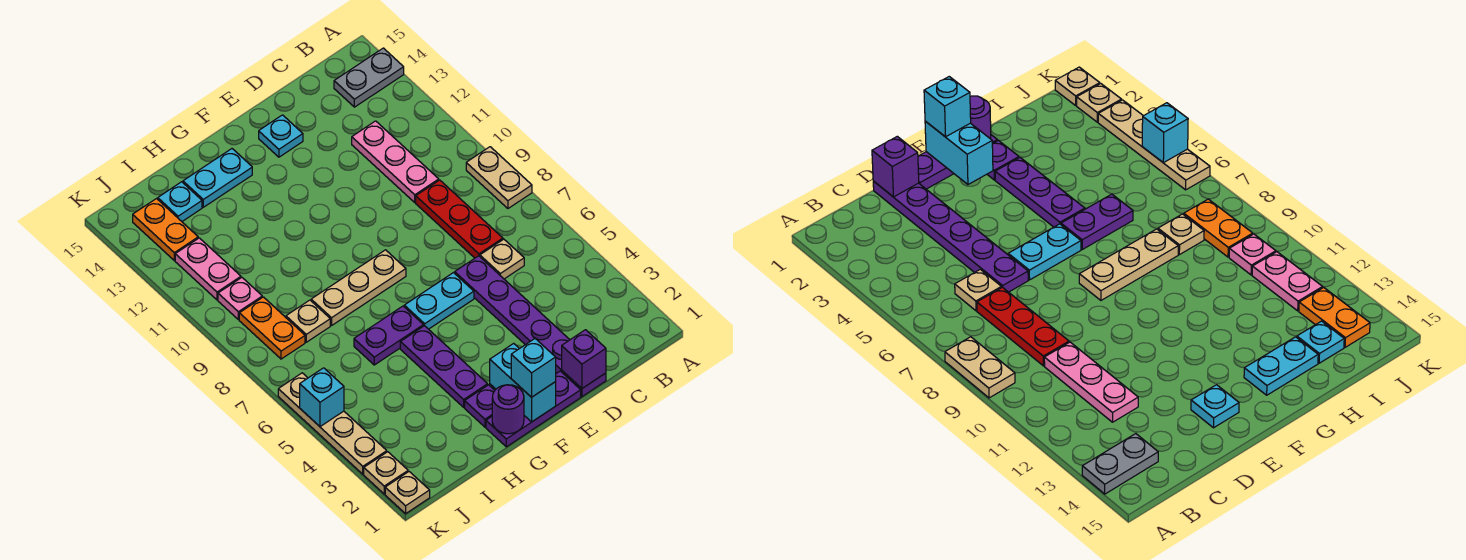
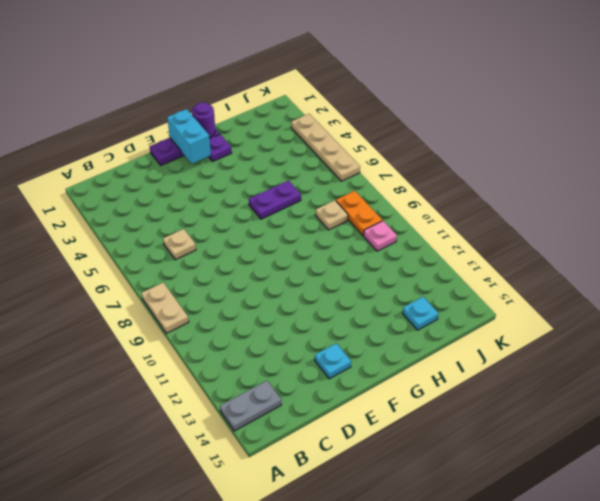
none -> red plate C7:C9 level 1
none -> pink plate C10:C12 level 1
none -> purple plate D1:D6 level 1

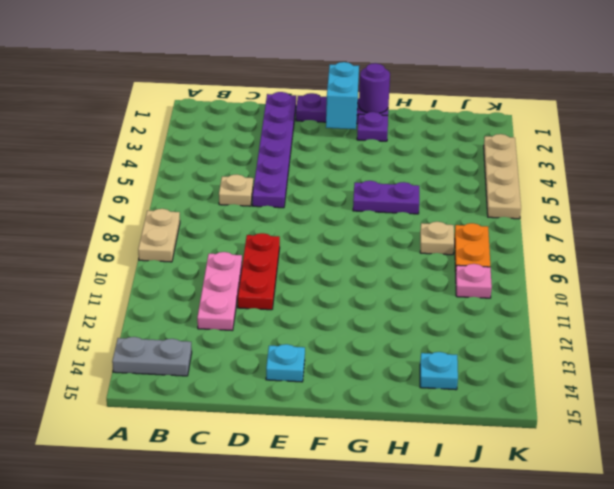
red plate D9:D11 level 1 -> red plate C7:C9 level 1
none -> cyan plate E6:F6 level 1
none -> tan plate F8:H8 level 1
none -> purple plate G3:G5 level 1

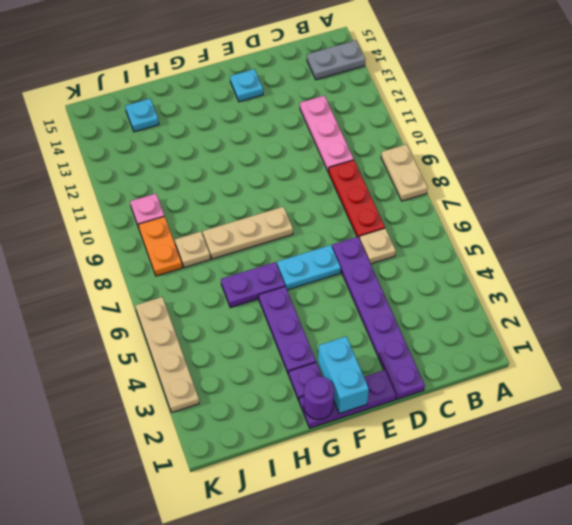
none -> cyan plate G14:H14 level 1
none -> pink plate J11:J12 level 1
none -> orange plate J13:J14 level 1

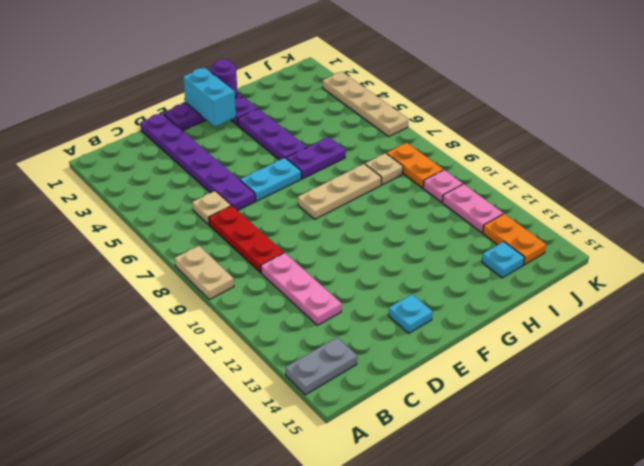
none -> cyan plate G14:H14 level 1
none -> tan plate K1 level 1
none -> tan plate K2 level 1

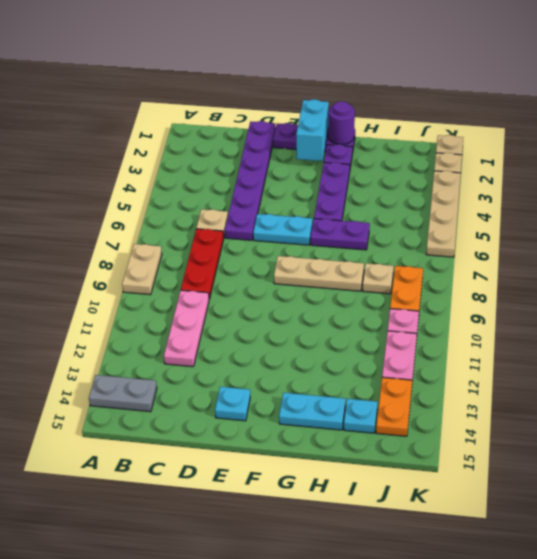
none -> purple brick D1 level 2
none -> cyan brick K5 level 2
none -> cyan brick F1 level 3

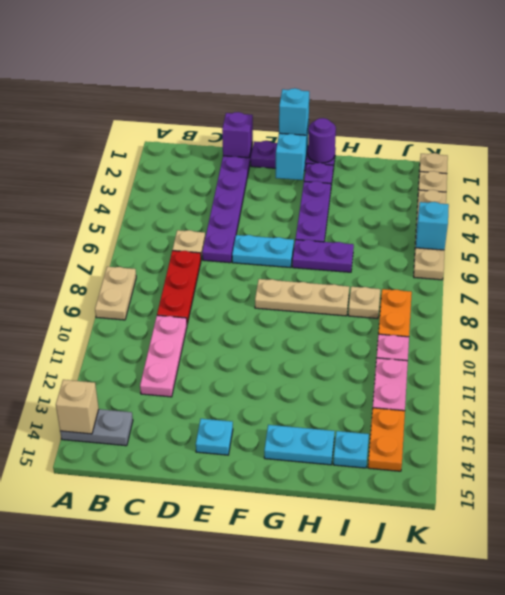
tan brick A14 level 2 -> none

